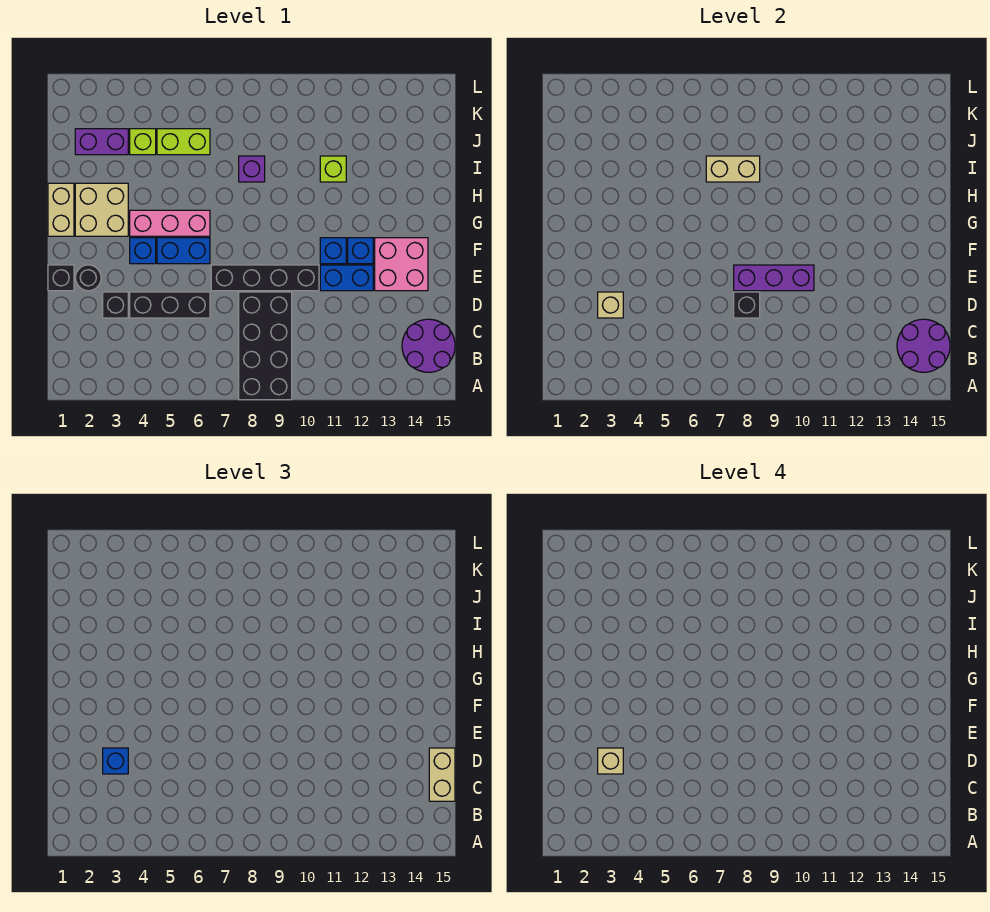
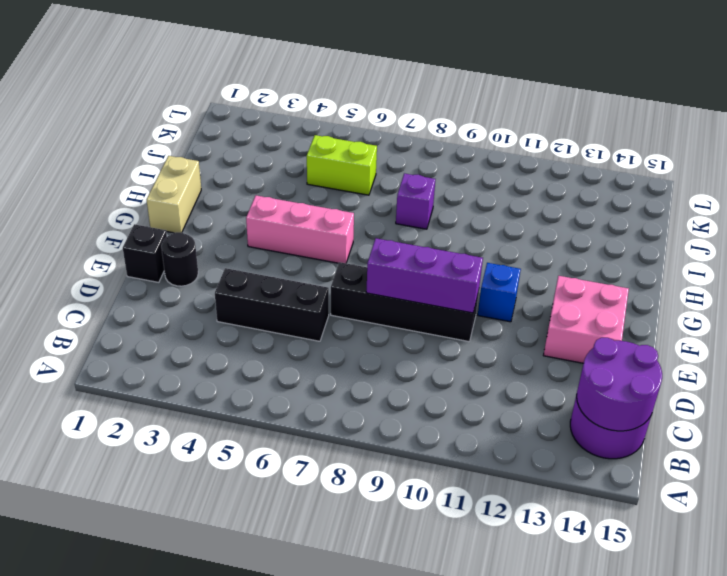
none -> black brick A8:D9 level 1
none -> black brick D3 level 1
none -> blue brick E11:E12 level 1

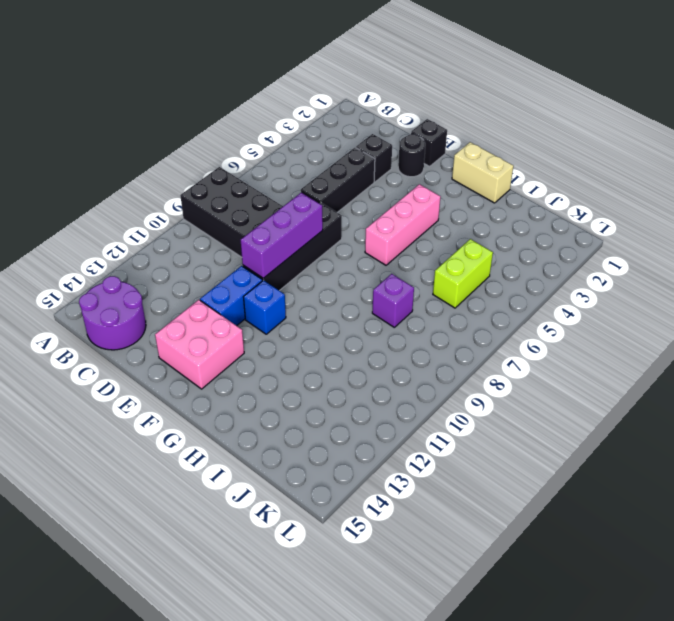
none -> blue brick F4 level 1
none -> blue brick F5:F6 level 1
none -> blue brick F12 level 1

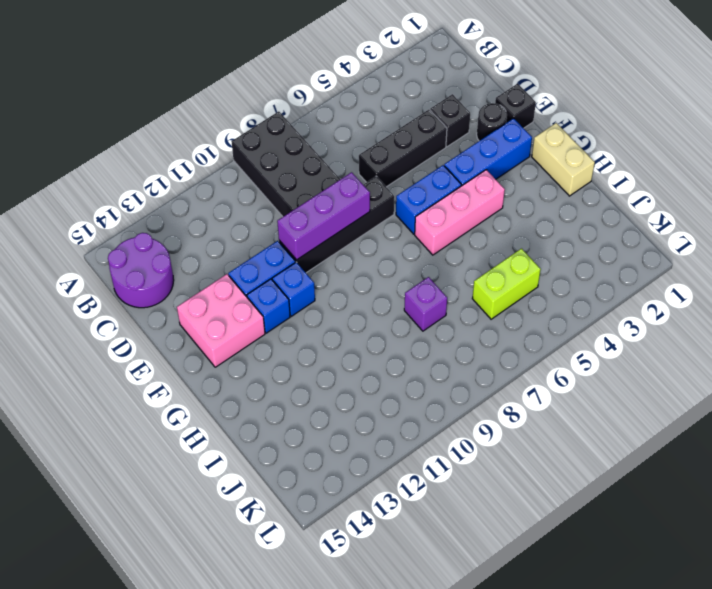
blue brick F2:F4 level 1 -> blue brick F4 level 1
none -> tan brick G2:H3 level 1
none -> lime brick I11 level 1
none -> purple brick J2:J3 level 1

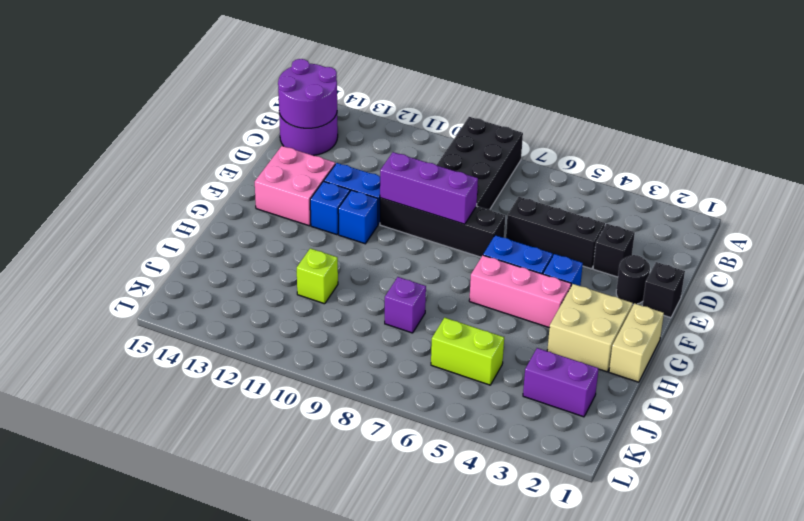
none -> lime brick J4 level 1
none -> tan brick D3 level 2
none -> black brick D8 level 2

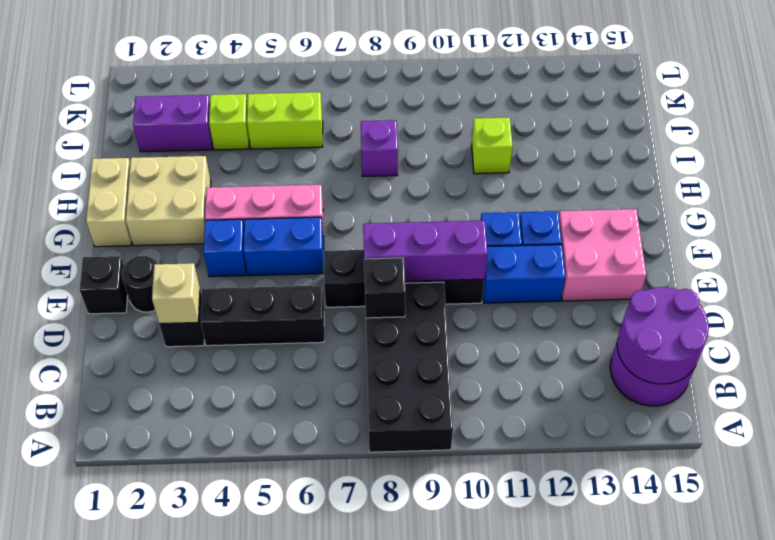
none -> tan brick I7:I8 level 2
none -> tan brick C15:D15 level 3
none -> blue brick D3 level 3

